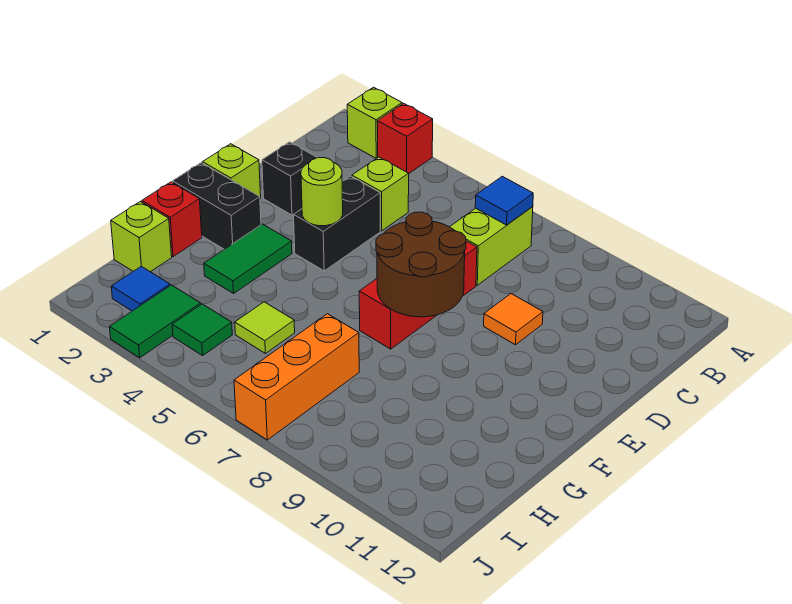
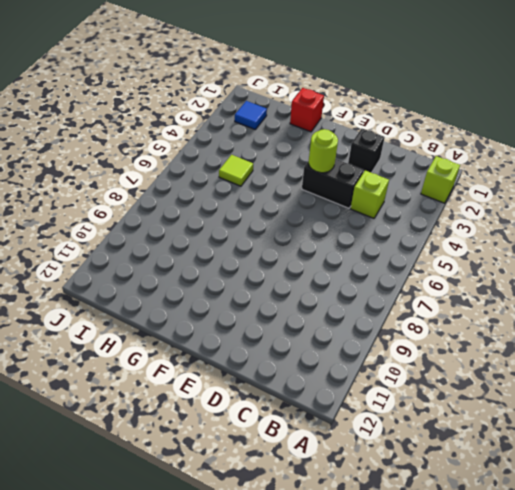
none -> red brick A3 level 1
none -> lime brick B7:C7 level 1
none -> red brick D7:F7 level 1

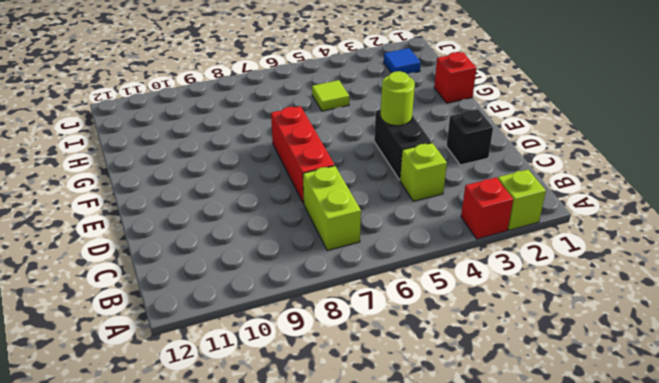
none -> orange tile D9 level 1
none -> lime brick E1 level 1
none -> black brick F1:F2 level 1

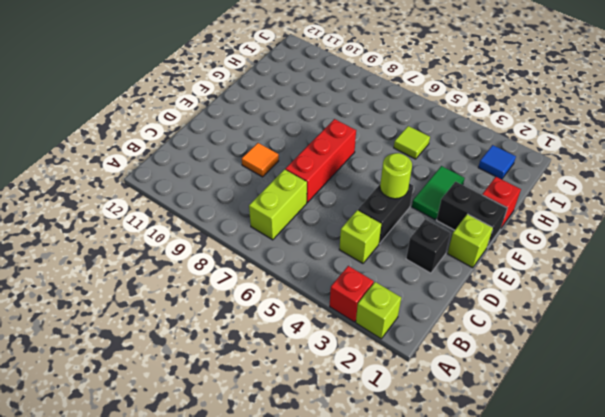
none -> lime brick H1 level 1
none -> orange brick H7:J7 level 1
none -> green tile I3:J3 level 1

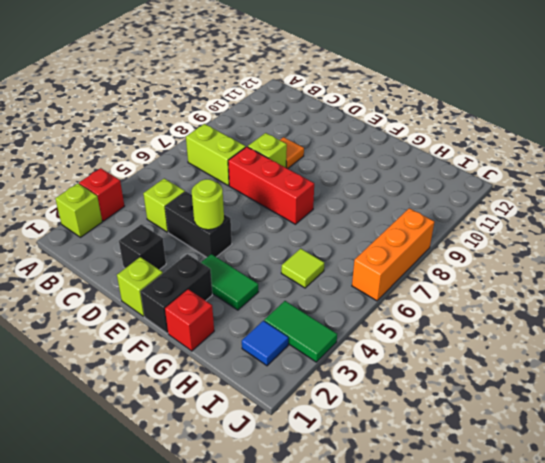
lime brick D8 level 1 -> lime brick H1 level 1
orange brick J6:J8 level 1 -> orange brick H7:J7 level 1
none -> green tile I4 level 1
none -> blue tile B7 level 2
none -> brown round brick E7:F8 level 2

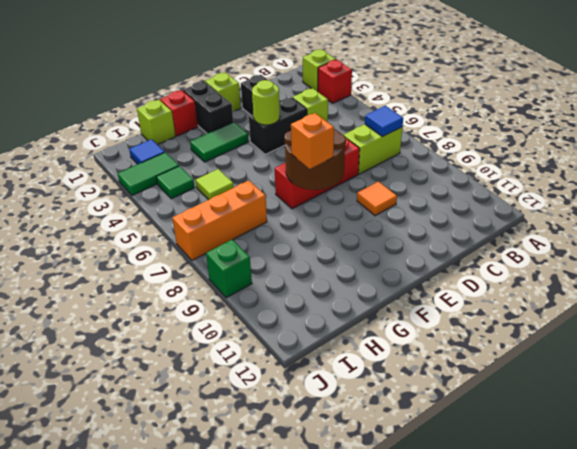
orange brick F8 level 3 -> none
green brick J9 level 1 -> none

